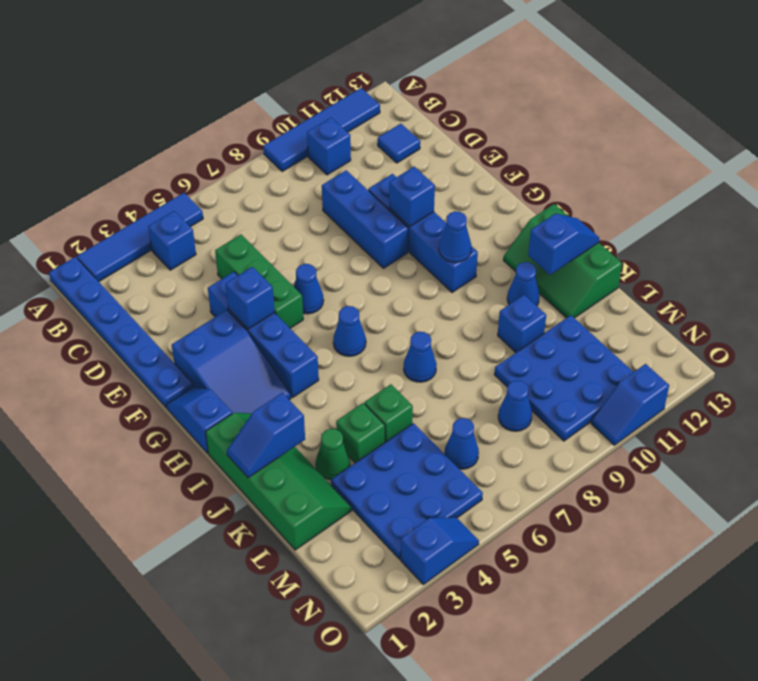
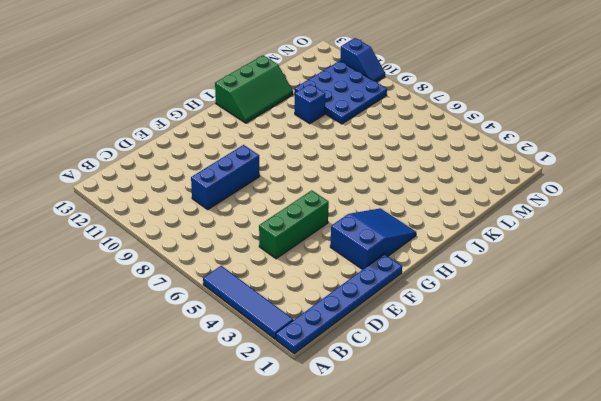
none -> blue tile A9:A12 level 1
none -> blue brick B4 level 1
none -> blue brick B10 level 1
none -> blue tile C12 level 1

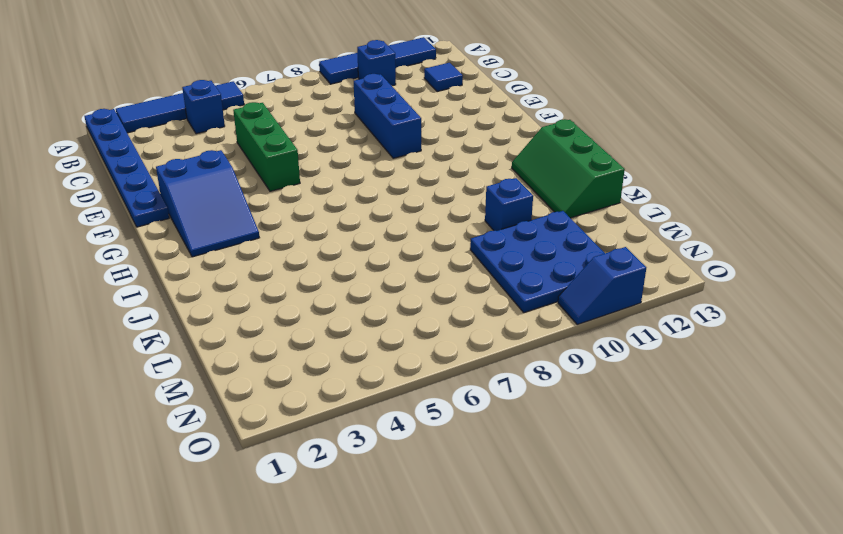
none -> blue brick E4:H4 level 1
none -> blue brick E10:H10 level 1
none -> blue cone F6 level 1
none -> blue slope G1:H1 level 1 top H

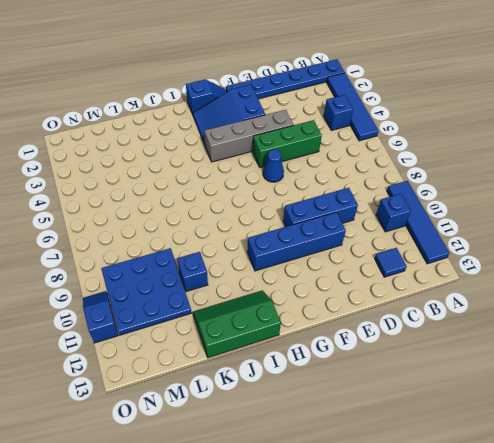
grey brick E4:H4 level 1 -> blue brick E4:H4 level 1
none -> blue cone H6 level 1
none -> green slope I1:L2 level 1 top 1
none -> blue cone J7 level 1
none -> blue cone J11 level 1

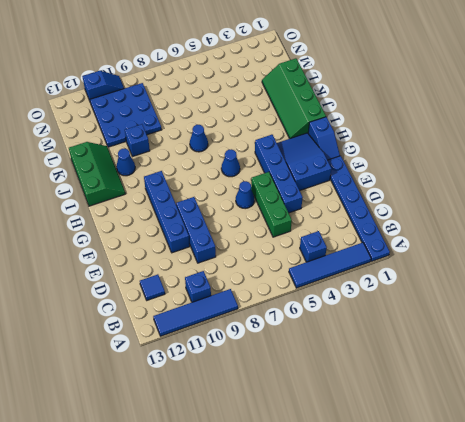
none -> green cone K3 level 1
none -> green brick K4 level 1
none -> green brick K5 level 1
none -> blue plate L3:N5 level 1

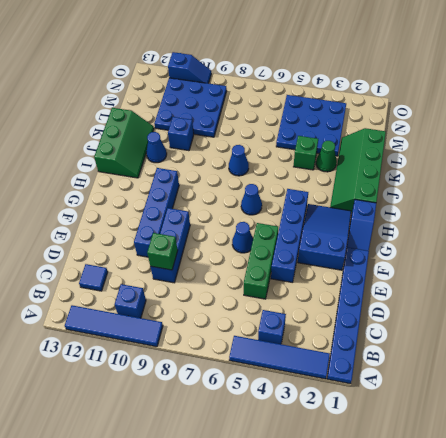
green brick D9 level 2 -> green brick K5 level 1
none -> blue cone M6 level 1
none -> blue cone M8 level 1
none -> blue slope O3:O4 level 1 top 3
none -> blue brick F4 level 2

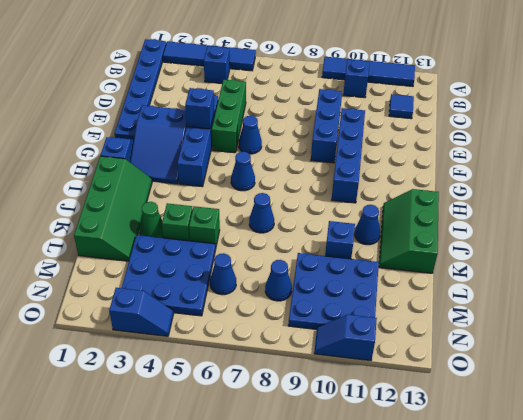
none -> blue brick F10 level 2
none -> blue cone H10 level 2
none -> blue slope J1:J2 level 2 top 2
none -> blue slope J12:J13 level 2 top 12

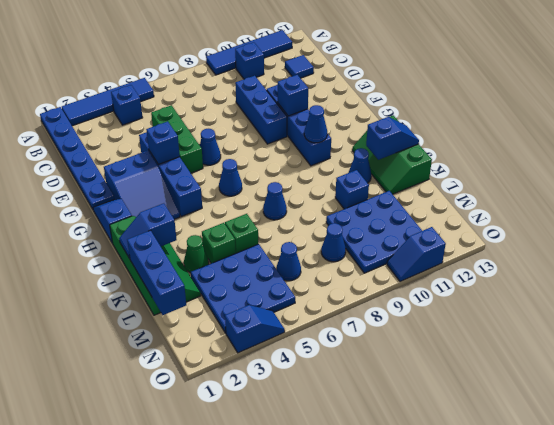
blue brick K1:M1 level 2 -> none

